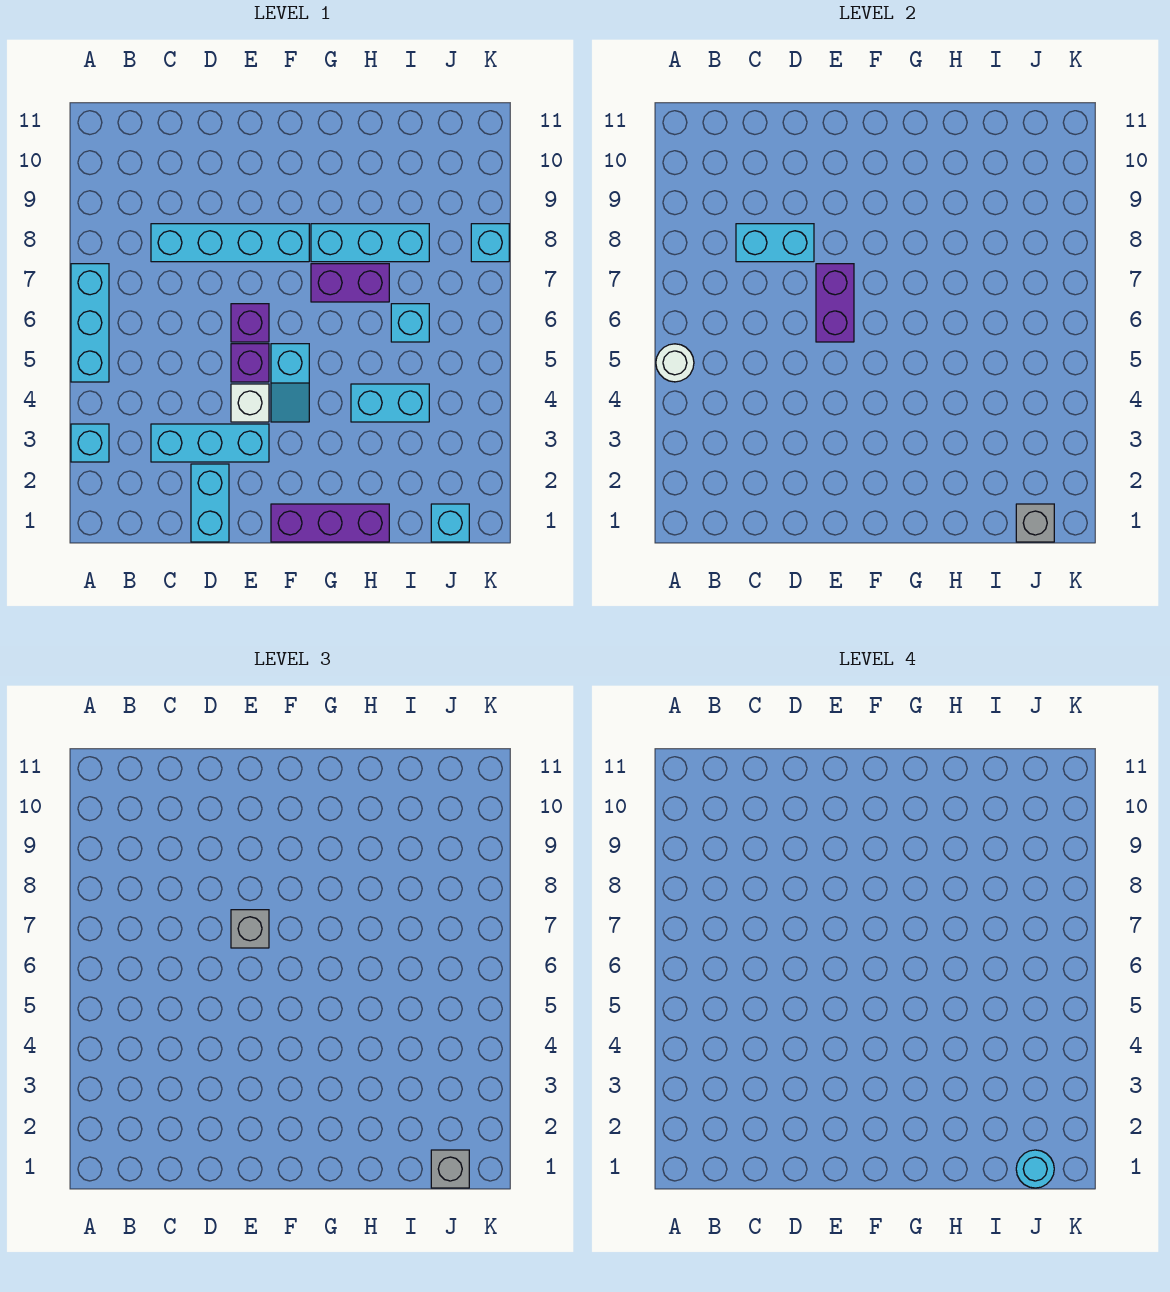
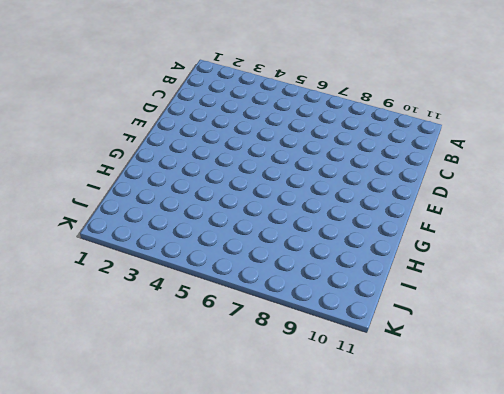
none -> cyan brick A3 level 1
none -> cyan brick A5:A7 level 1
none -> cyan brick C3:E3 level 1

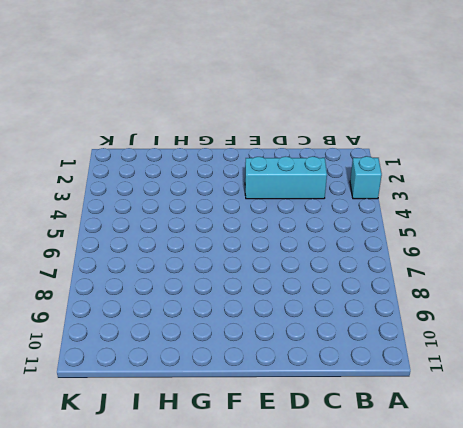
none -> cyan brick A5:A7 level 1
none -> cyan brick C8:F8 level 1
none -> cyan brick D1:D2 level 1

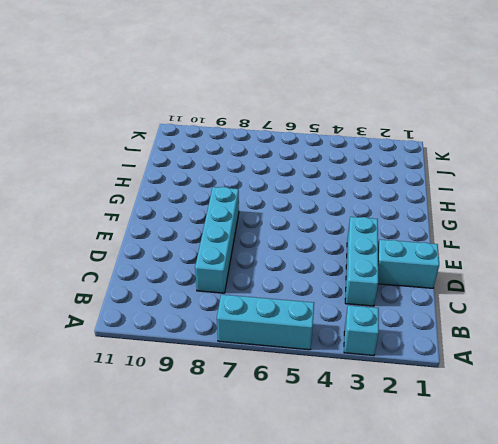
none -> white brick E4 level 1
none -> purple brick E5 level 1
none -> purple brick E6 level 1

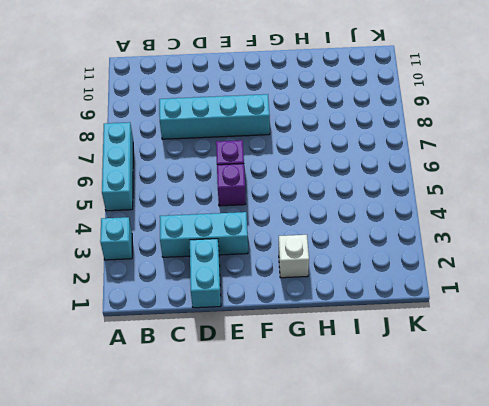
white brick G2 level 1 -> white brick E4 level 1
none -> purple brick F1:H1 level 1
none -> cyan slope F4:F5 level 1 top 5
none -> purple brick G7:H7 level 1

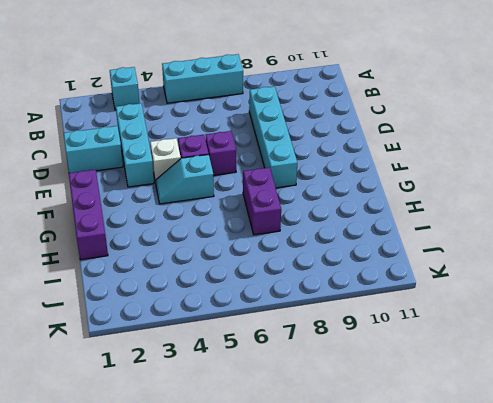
none -> cyan brick G8:I8 level 1
none -> cyan brick H4:I4 level 1
none -> cyan brick I6 level 1

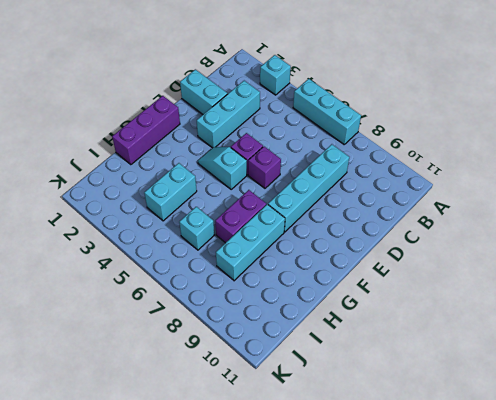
none -> white brick E4 level 1
none -> cyan brick J1 level 1
none -> cyan brick K8 level 1

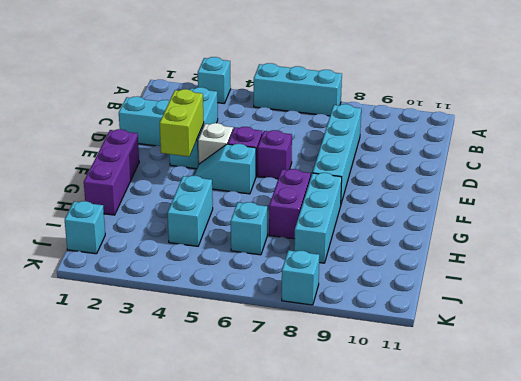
lime brick E3:F3 level 2 -> none
none -> white round brick A5 level 2
none -> cyan brick C8:D8 level 2
none -> purple brick E6:E7 level 2

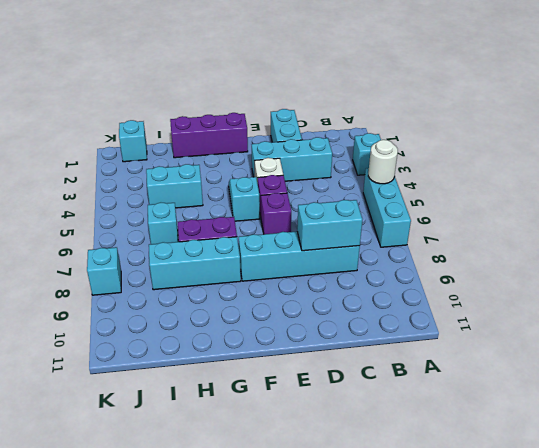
none -> purple brick E6:E7 level 2
none -> grey brick J1 level 2
none -> grey brick E7 level 3

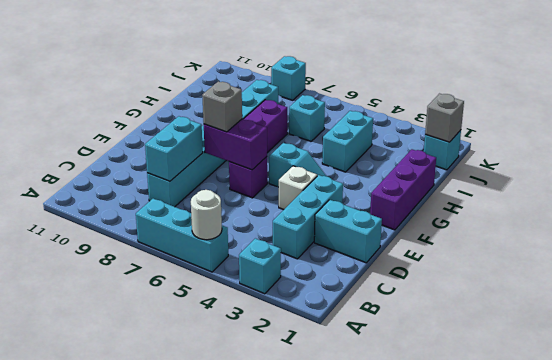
none -> purple brick E5 level 1
none -> grey brick J1 level 3
none -> cyan round brick J1 level 4

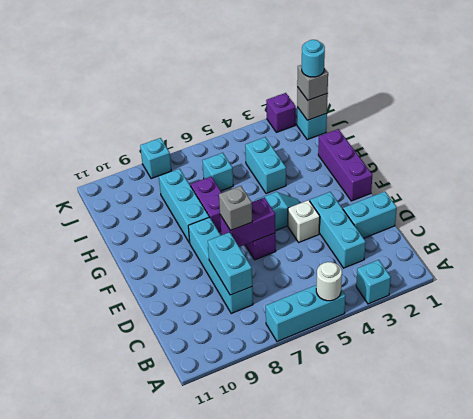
purple brick K2 level 1 -> purple brick E5 level 1

